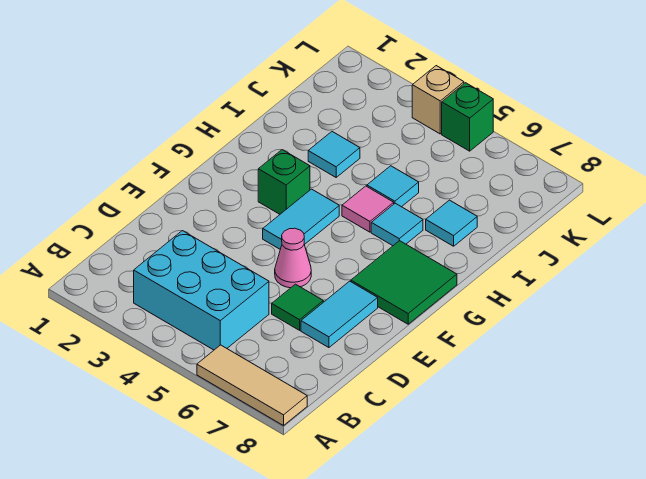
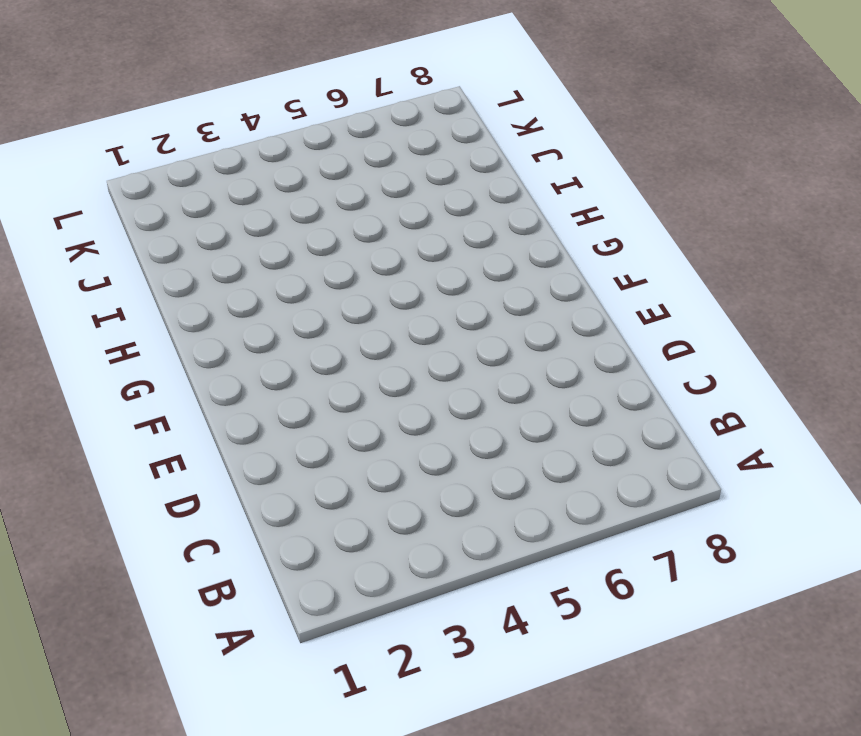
none -> tan tile A6:A8 level 1
none -> cyan brick B3:C5 level 1
none -> green tile D6 level 1

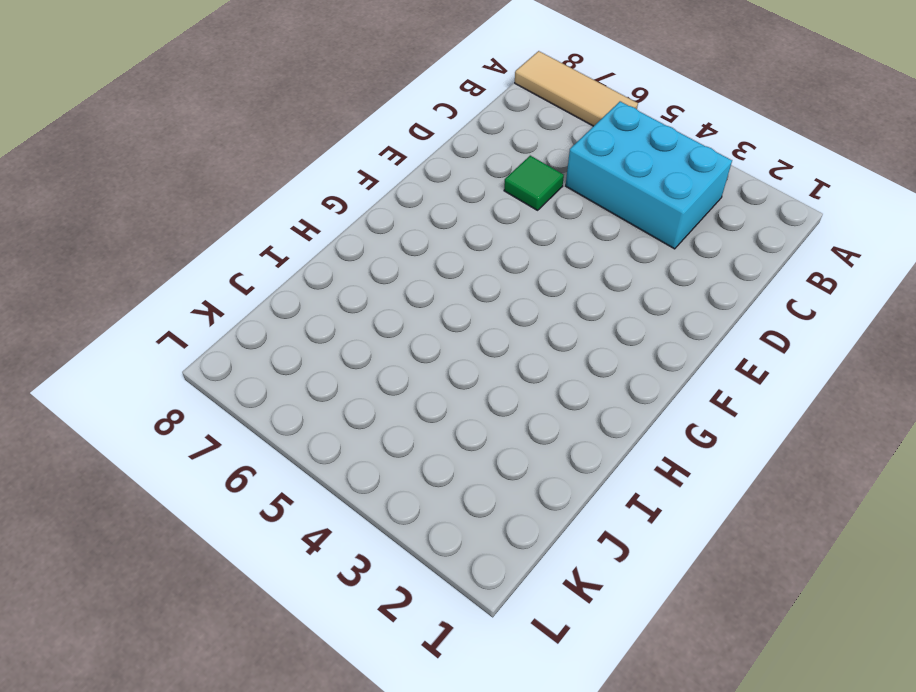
none -> cyan tile D7:E7 level 1
none -> pink cone E5 level 1
none -> cyan tile F4:G4 level 1

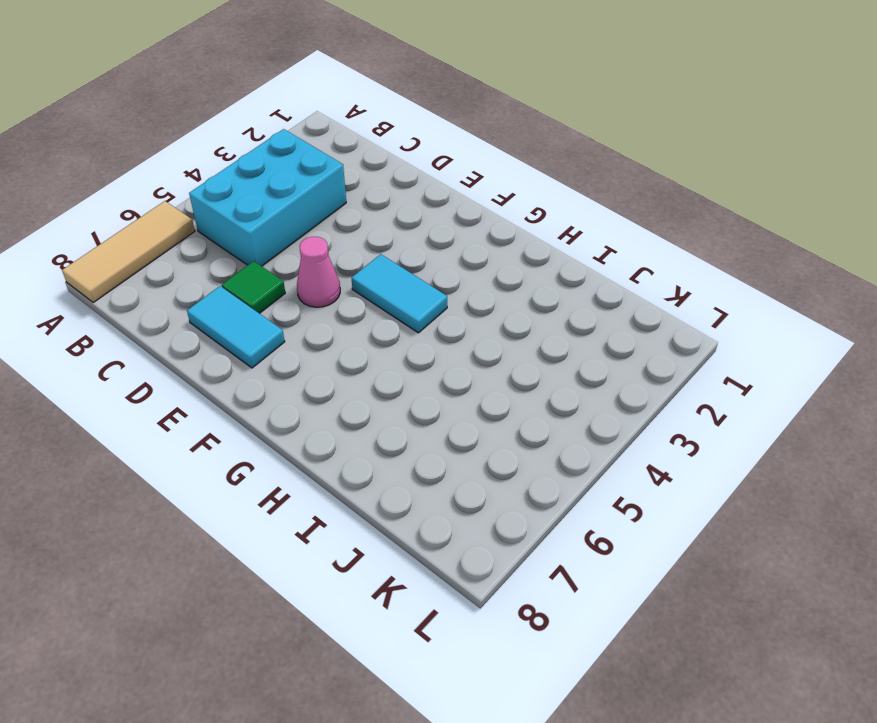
none -> green tile F7:G8 level 1
none -> green brick G3 level 1
none -> pink tile H5 level 1

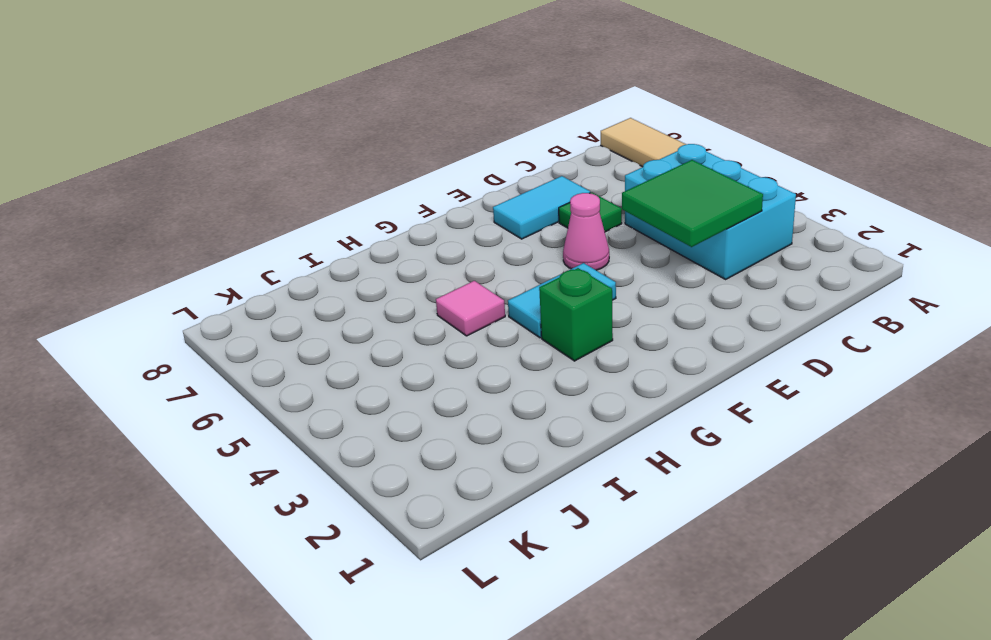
green tile C3:D4 level 2 -> green tile F7:G8 level 1
none -> cyan tile H6 level 1
none -> cyan tile I3 level 1
none -> cyan tile I5 level 1

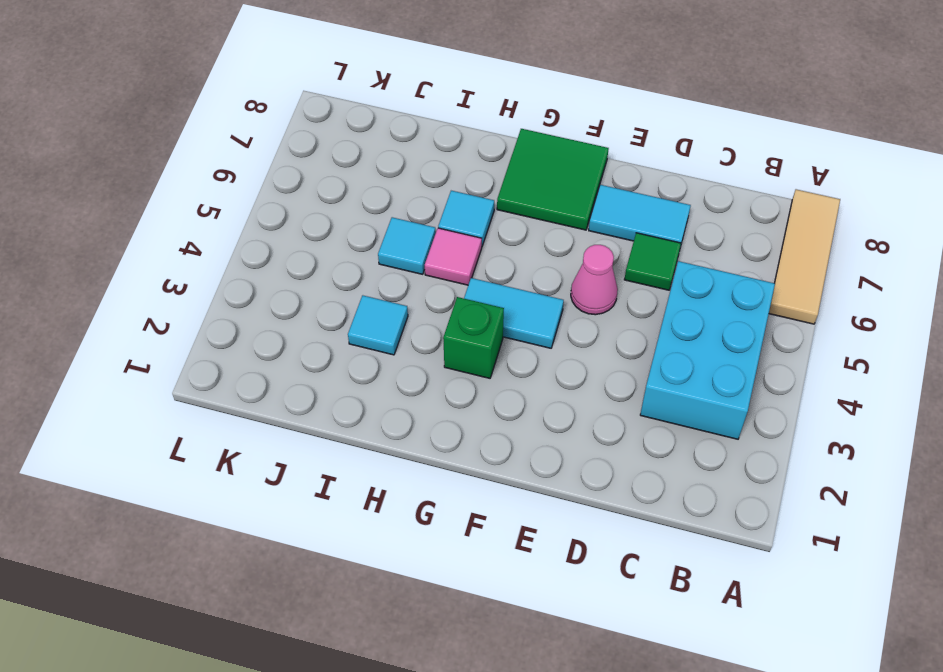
none -> cyan tile I7 level 1
none -> tan brick L4 level 1
none -> green brick L5 level 1

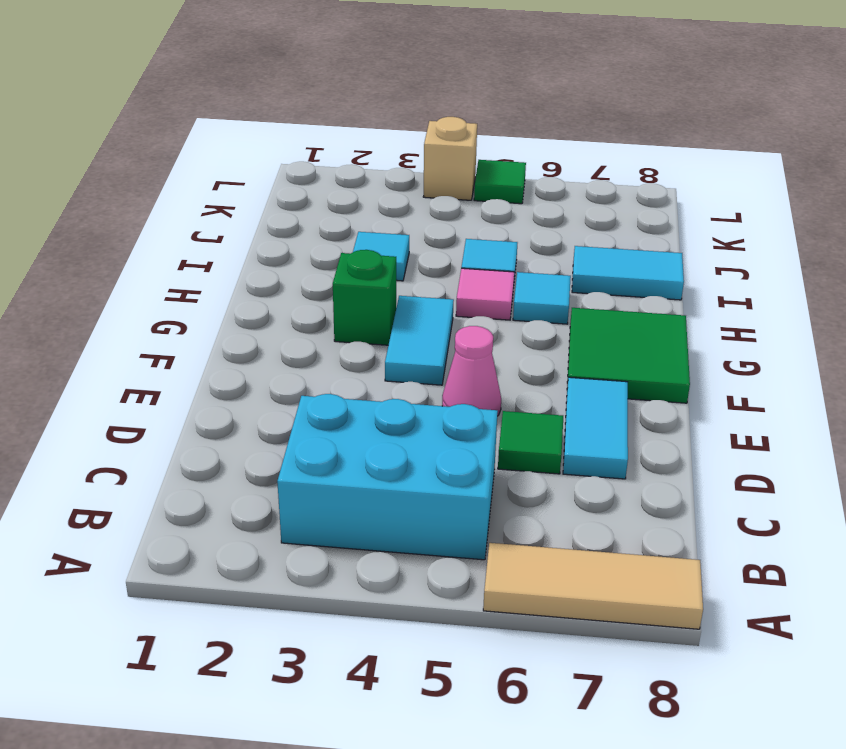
cyan tile I7:I8 level 1 -> cyan tile I7 level 1
green tile L5 level 1 -> green brick L5 level 1

